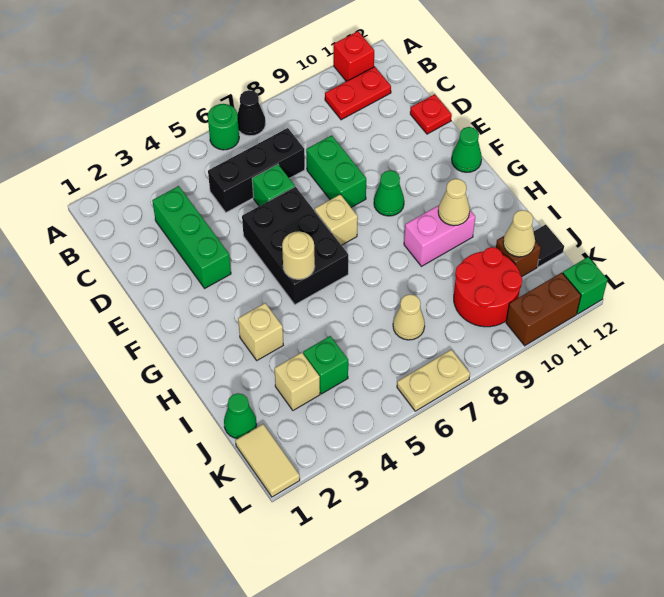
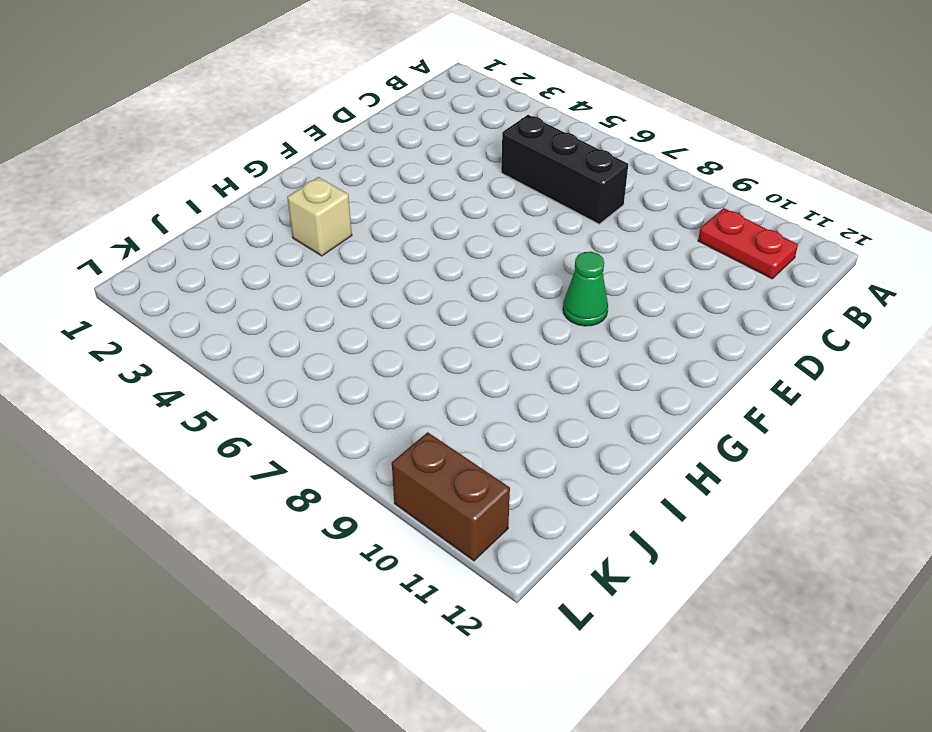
none -> green round brick A6 level 1
none -> black cone A7 level 1
none -> red brick A11 level 1

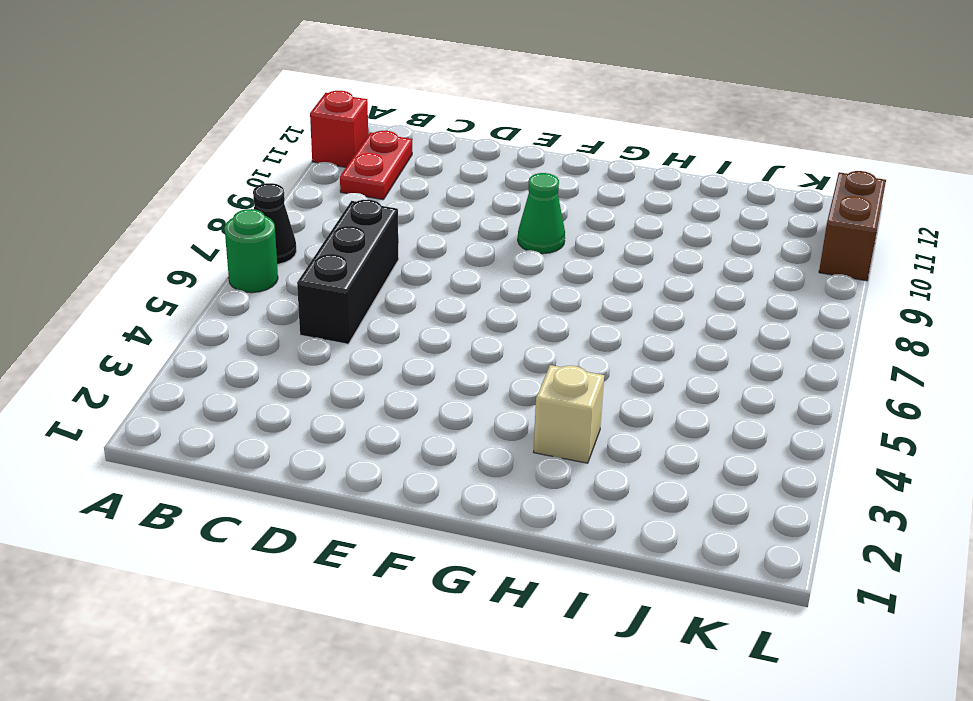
none -> green brick C3:E3 level 1
none -> green brick D6 level 1
none -> green brick D8:E8 level 1

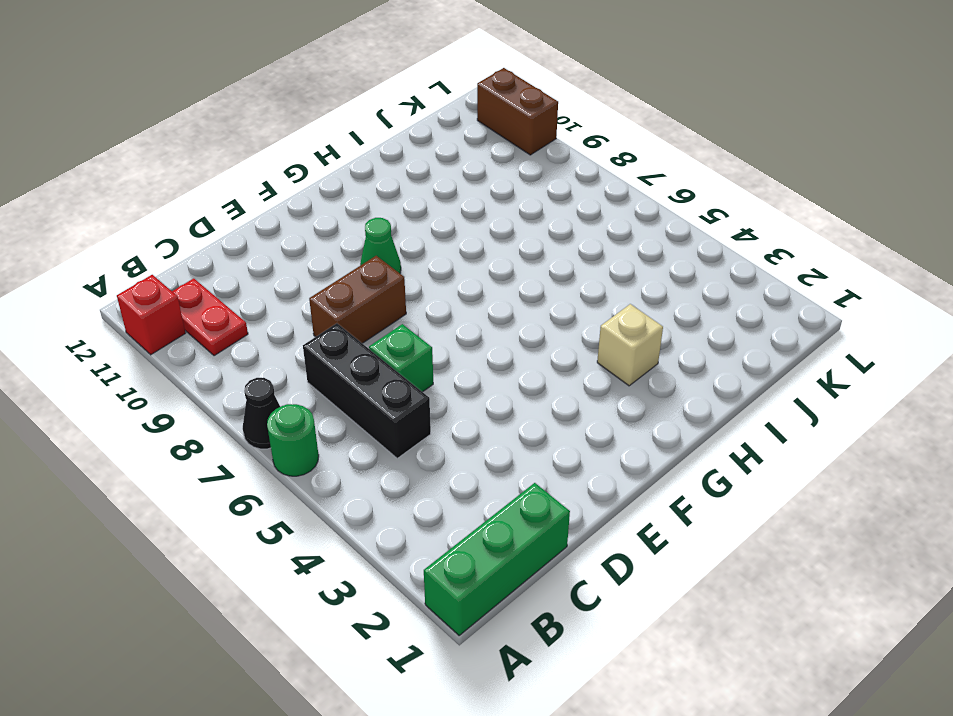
green brick A1:C1 level 1 -> green brick C3:E3 level 1
brown brick D8:E8 level 1 -> green brick D8:E8 level 1
none -> red plate D12 level 1
none -> black brick E5:G6 level 1
none -> tan brick F7 level 1

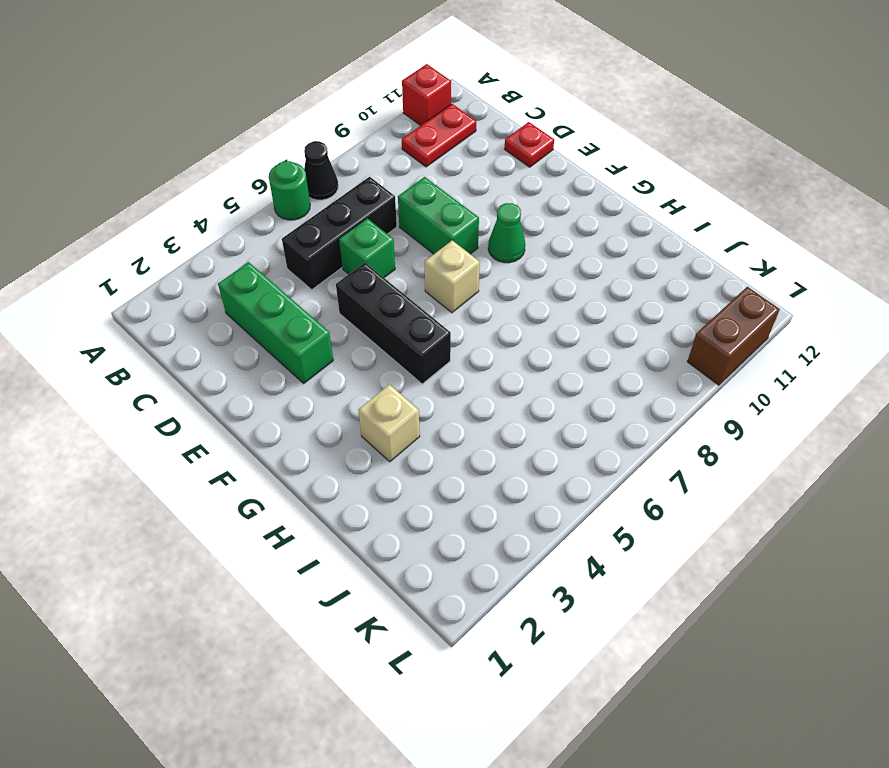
black brick E5:G5 level 1 -> black brick E5:G6 level 1
none -> green cone F12 level 1
none -> pink brick H9:H10 level 1
none -> green cone J1 level 1

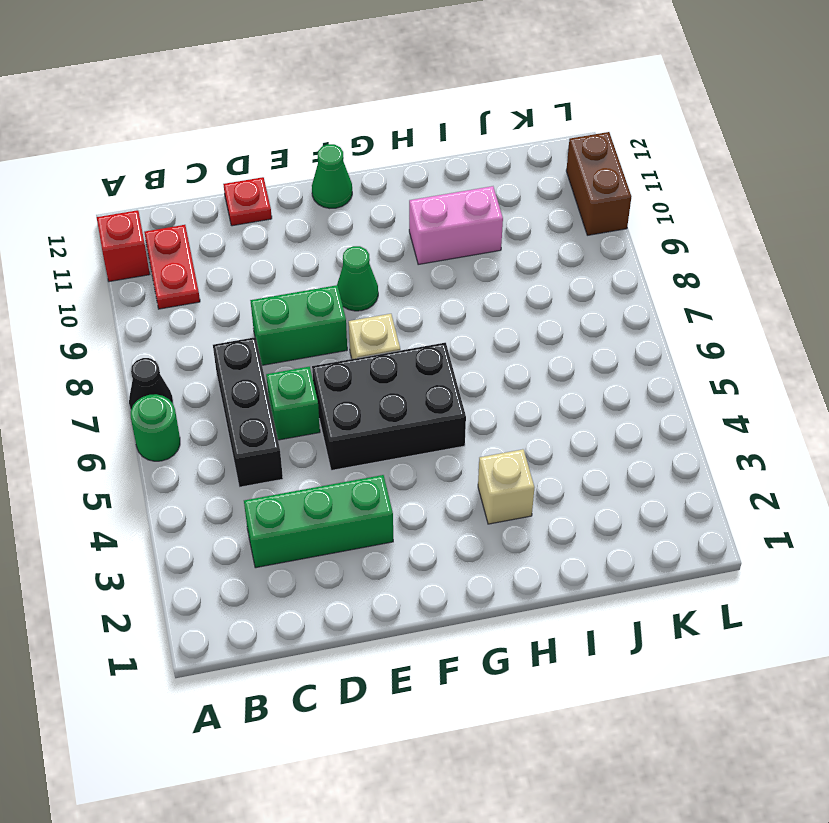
pink brick H10:I10 level 1 -> pink brick H9:H10 level 1
none -> green cone J1 level 1
none -> tan brick J3 level 1
none -> green brick J4 level 1

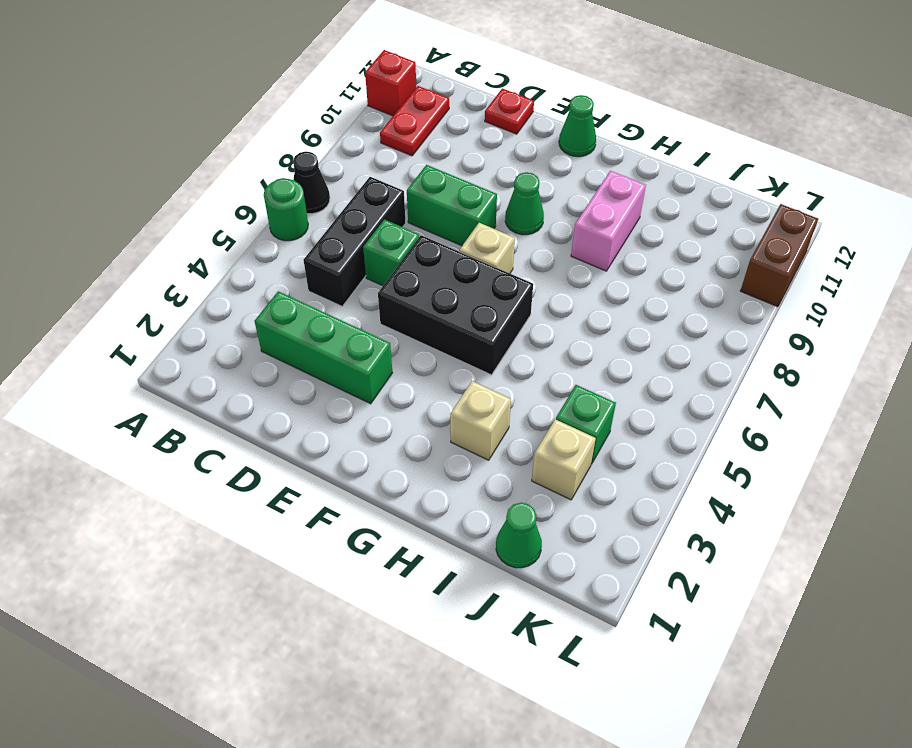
none -> tan cone J7 level 1
none -> red round brick J9:K10 level 1
none -> brown brick J11 level 1

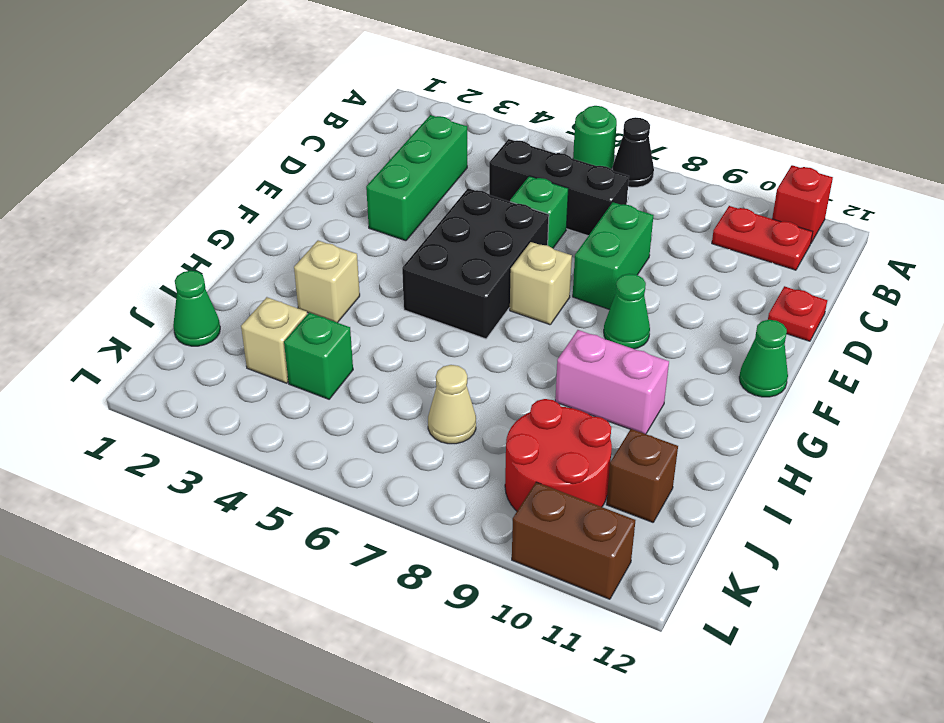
none -> black tile J12 level 1
none -> tan tile K1:L1 level 1
none -> tan plate L6:L7 level 1

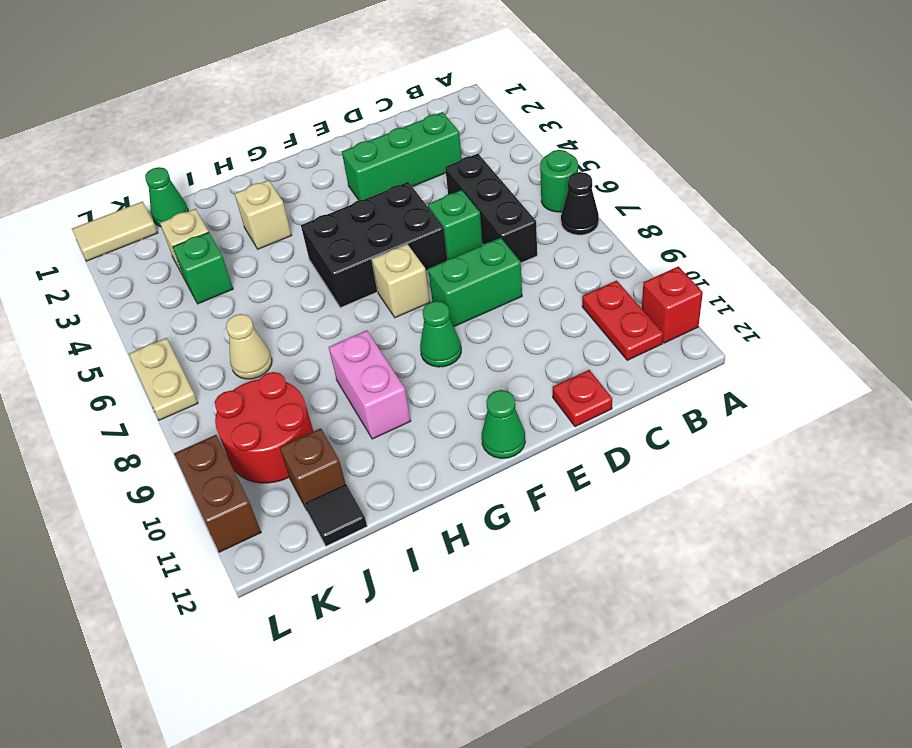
none -> green brick L12 level 1
none -> tan round brick G5 level 2
none -> tan cone H10 level 2

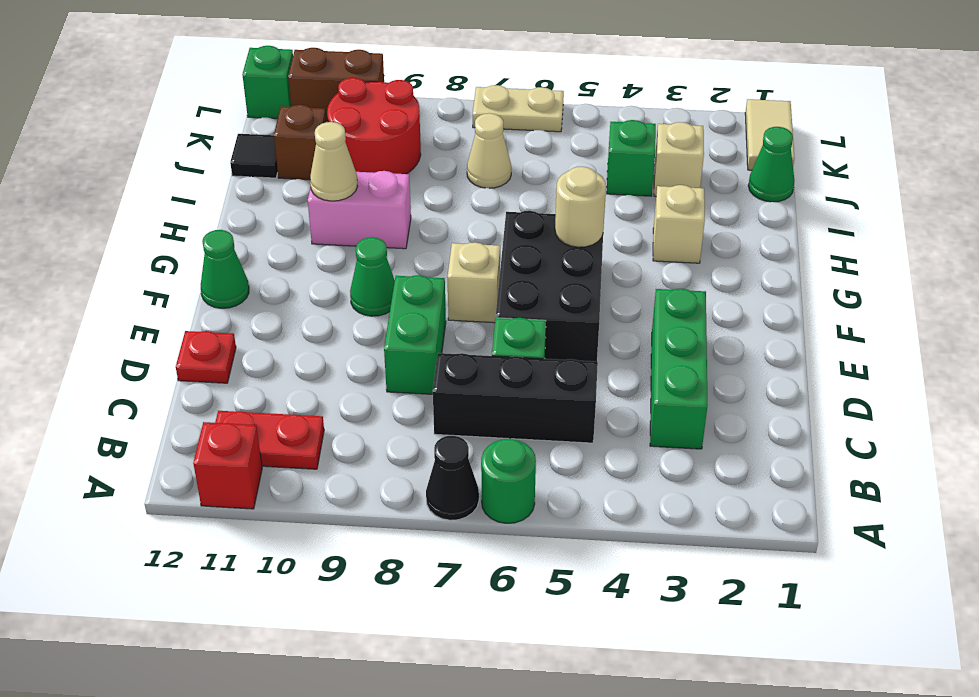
none -> tan cone J11 level 2

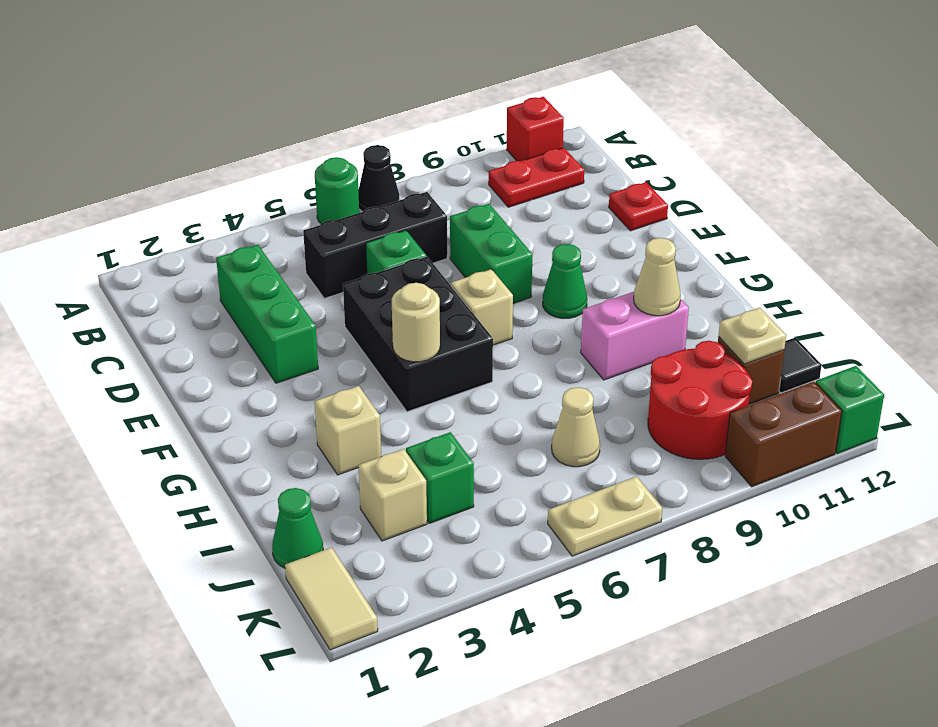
tan plate J11 level 2 -> tan cone J11 level 2
none -> green cone F12 level 1

